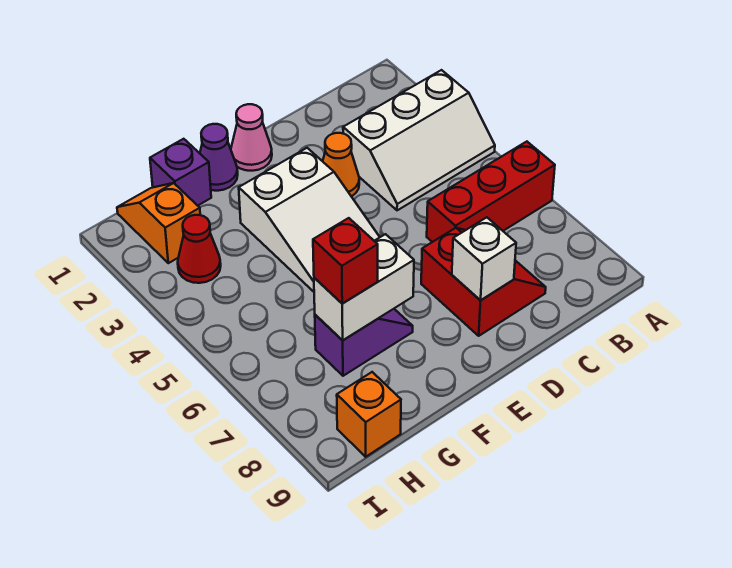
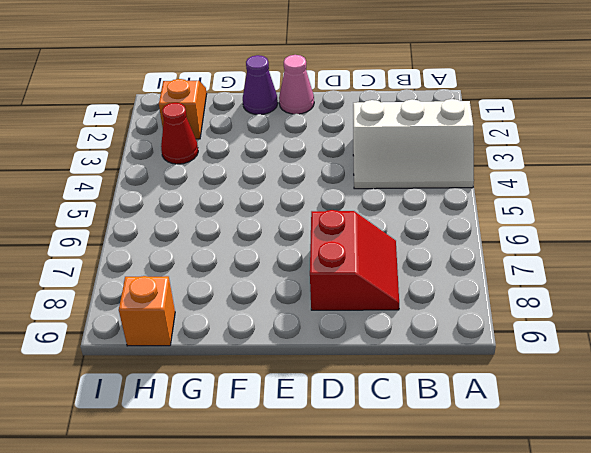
none -> red brick A6:C6 level 1
none -> orange cone D3 level 1
none -> white slope E3:F5 level 1 top 3

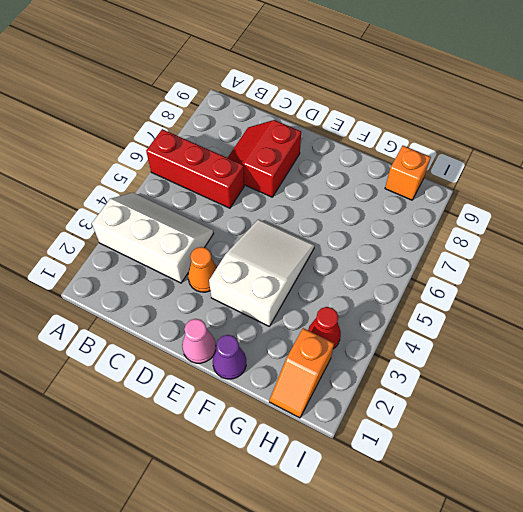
none -> purple slope F7:G7 level 1 top G
none -> purple brick G1 level 1
none -> white brick D8 level 2

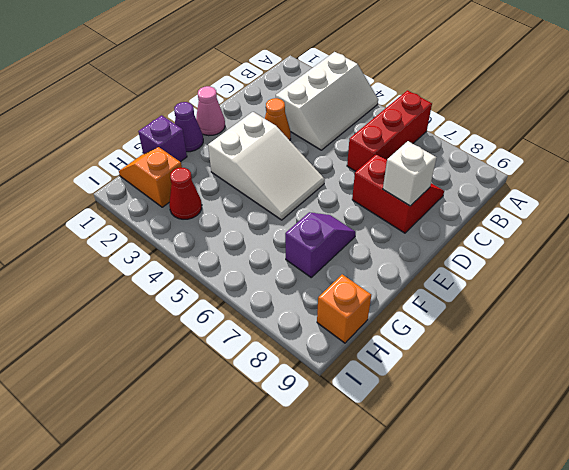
none -> white brick F7:G7 level 2
none -> red brick G7 level 3

